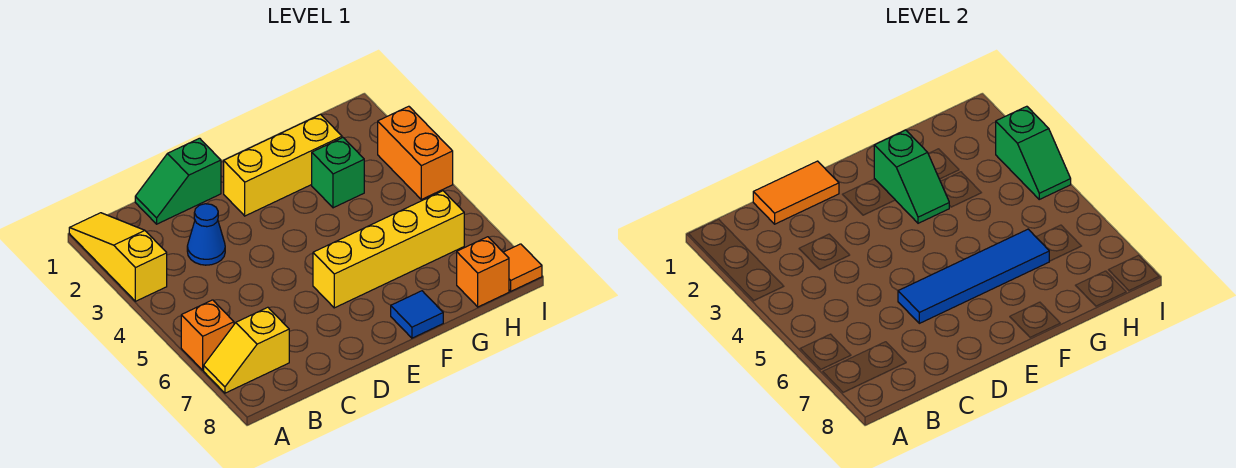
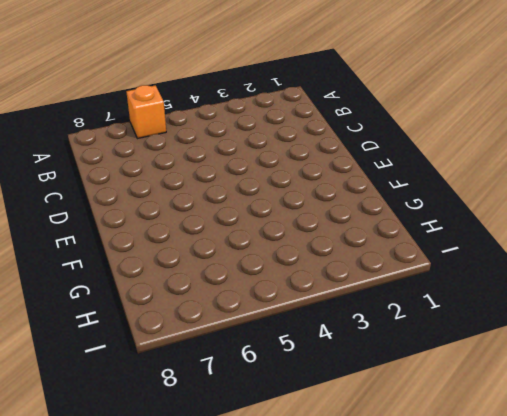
none -> yellow slope A1:A3 level 1 top 3
none -> yellow slope A7:B7 level 1 top B
none -> green slope C1:D1 level 1 top D

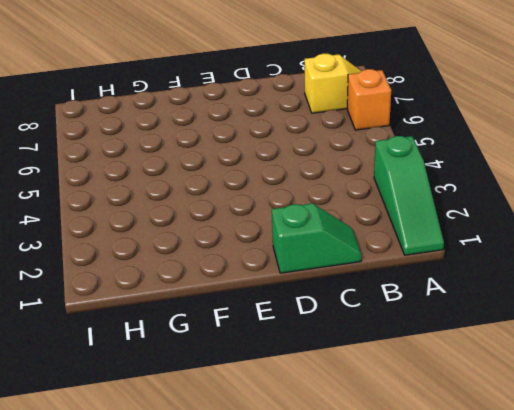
green slope A1:A3 level 1 top 3 -> yellow slope A1:A3 level 1 top 3
none -> blue cone C3 level 1
none -> yellow brick E2:G2 level 1
none -> yellow brick E6:H6 level 1

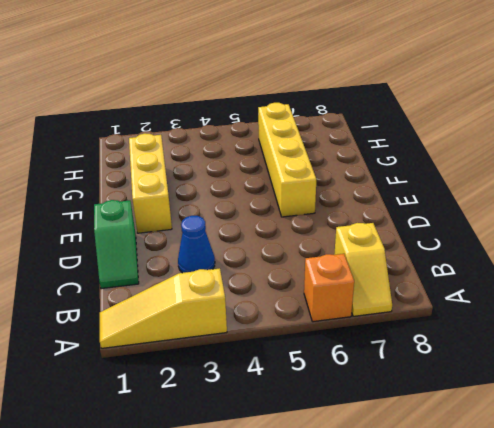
none -> blue tile F8 level 1
none -> green brick G3 level 1
none -> orange brick H8 level 1

